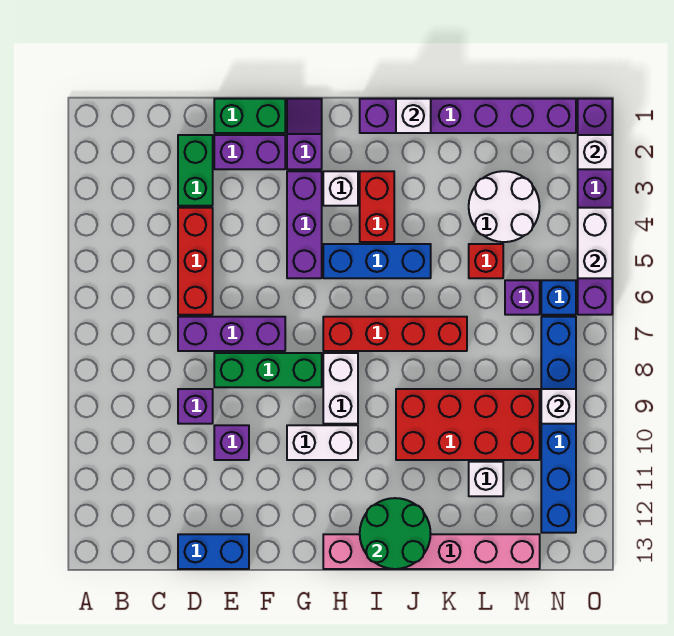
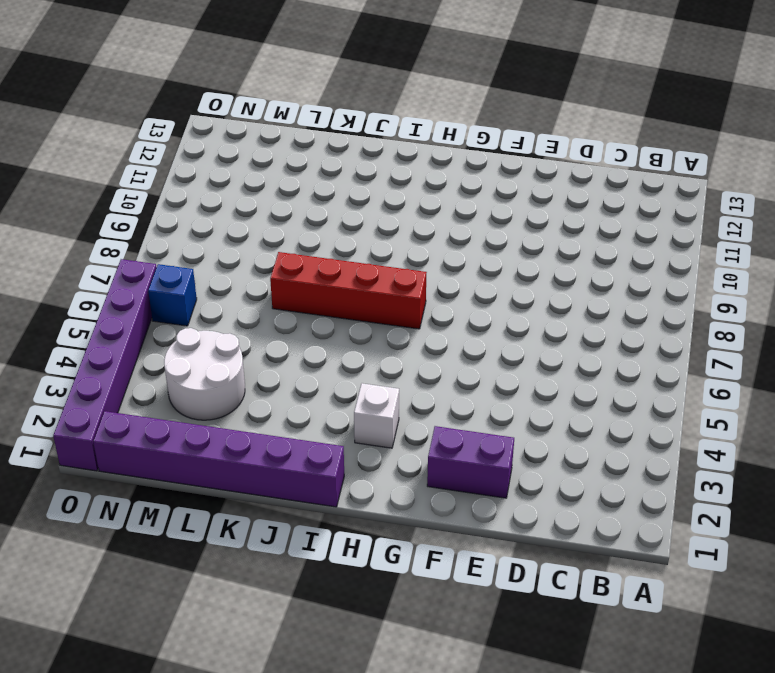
none -> green brick D2:D3 level 1
none -> red brick D4:D6 level 1
none -> purple brick D7:F7 level 1
none -> purple brick D9 level 1

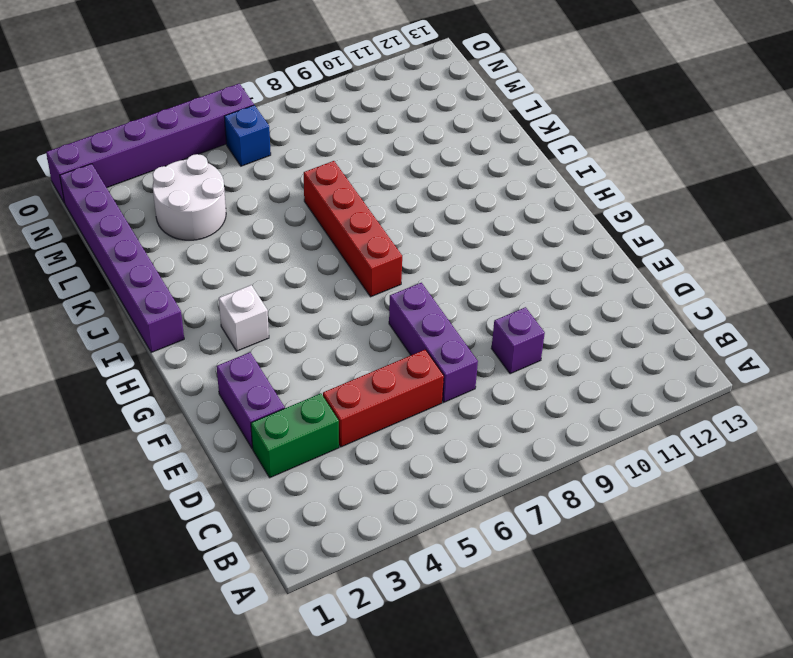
none -> blue brick D13:E13 level 1
none -> green brick E1:F1 level 1
none -> green brick E8:G8 level 1
none -> purple brick E10 level 1

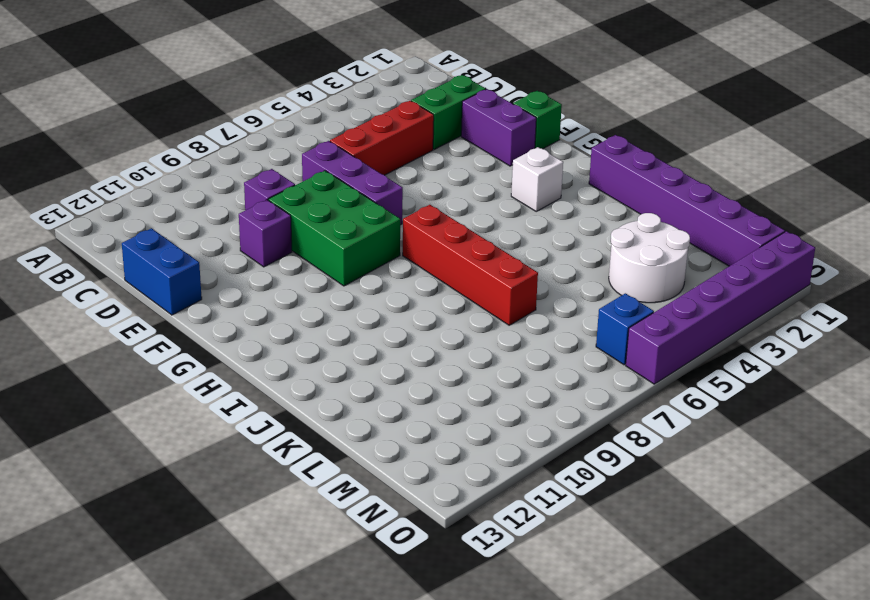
green brick E8:G9 level 1 -> green brick E8:G8 level 1
green brick F1 level 1 -> green brick E1:F1 level 1
none -> purple slope G1:G2 level 1 top 2
none -> purple brick G3:G5 level 1
none -> white brick G10:H10 level 1
none -> blue brick H5:J5 level 1

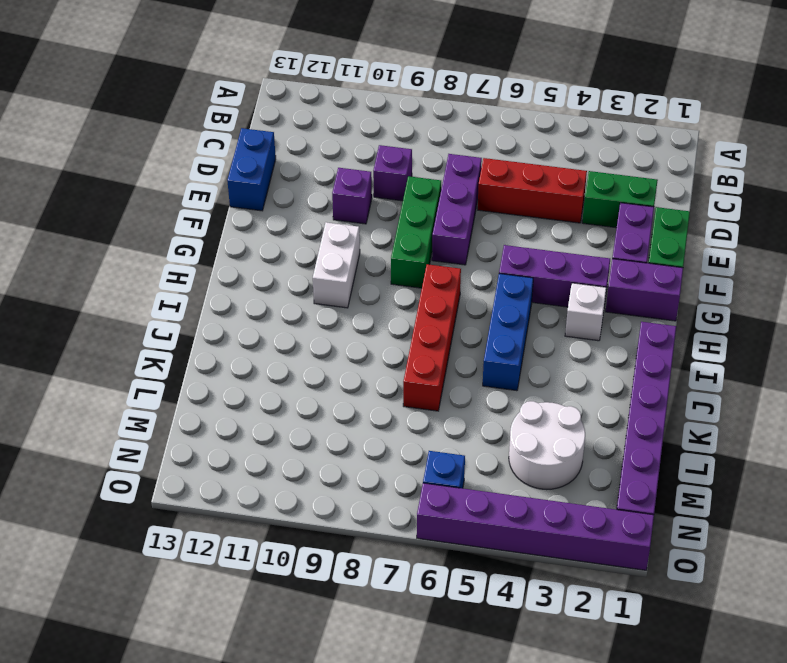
purple brick G1:G2 level 1 -> purple slope G1:G2 level 1 top 2
none -> white brick H8:H9 level 1
none -> pink brick H13:M13 level 1
none -> red brick I3:I4 level 1
none -> red brick J9:M10 level 1

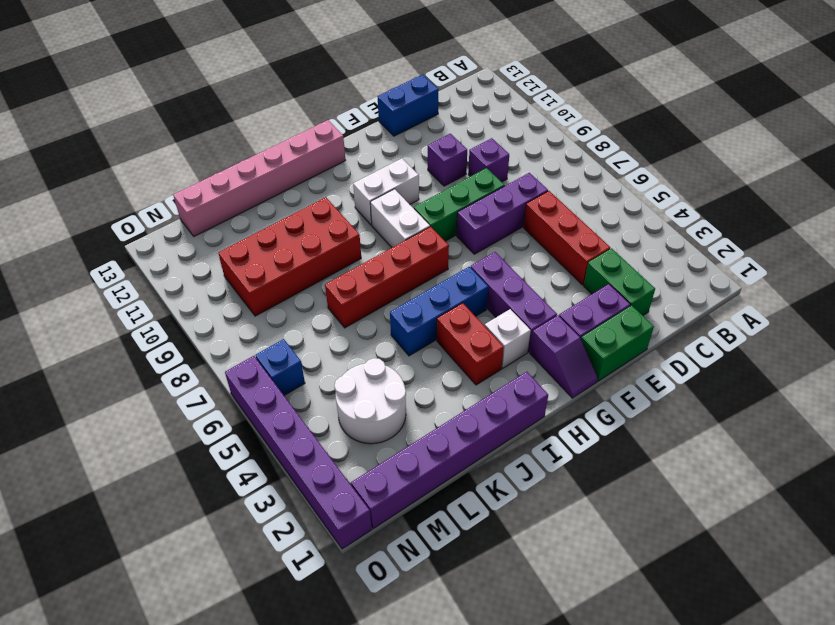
none -> red brick L5 level 1
none -> white brick L11 level 1
none -> purple brick M6 level 1
none -> blue brick N7:N12 level 1

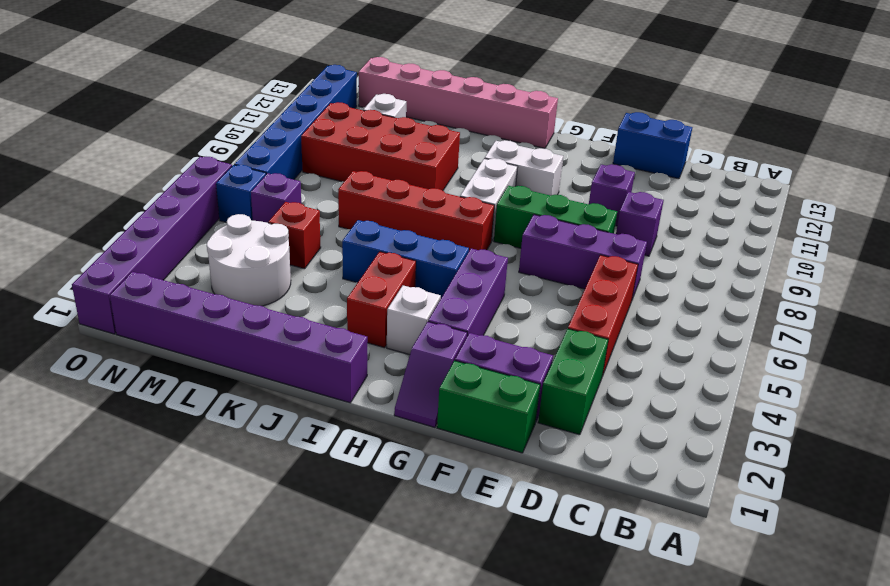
none -> green round brick I12:J13 level 2
none -> white brick J1 level 2
none -> white brick N9 level 2
none -> white brick O2 level 2

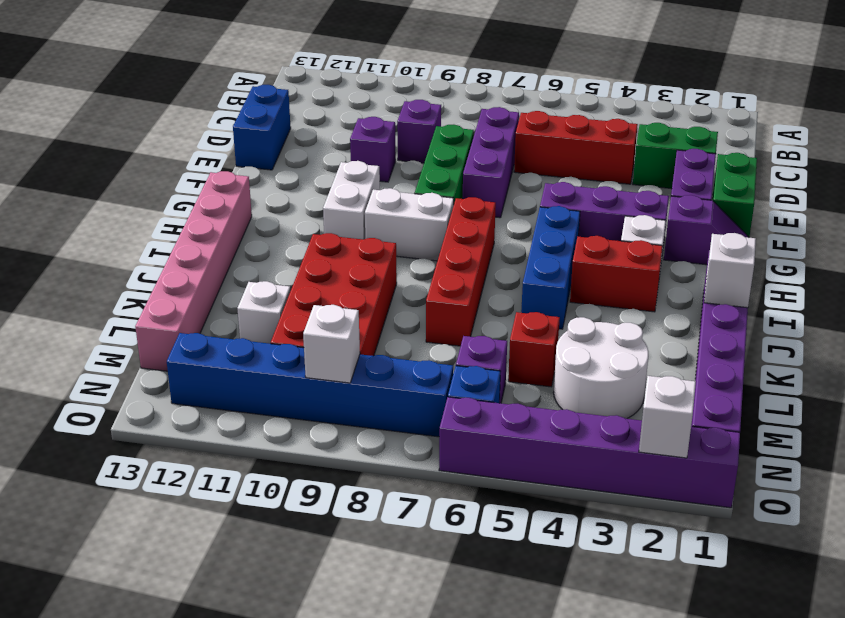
none -> green round brick I12:J13 level 2
none -> white brick O4:O5 level 2

